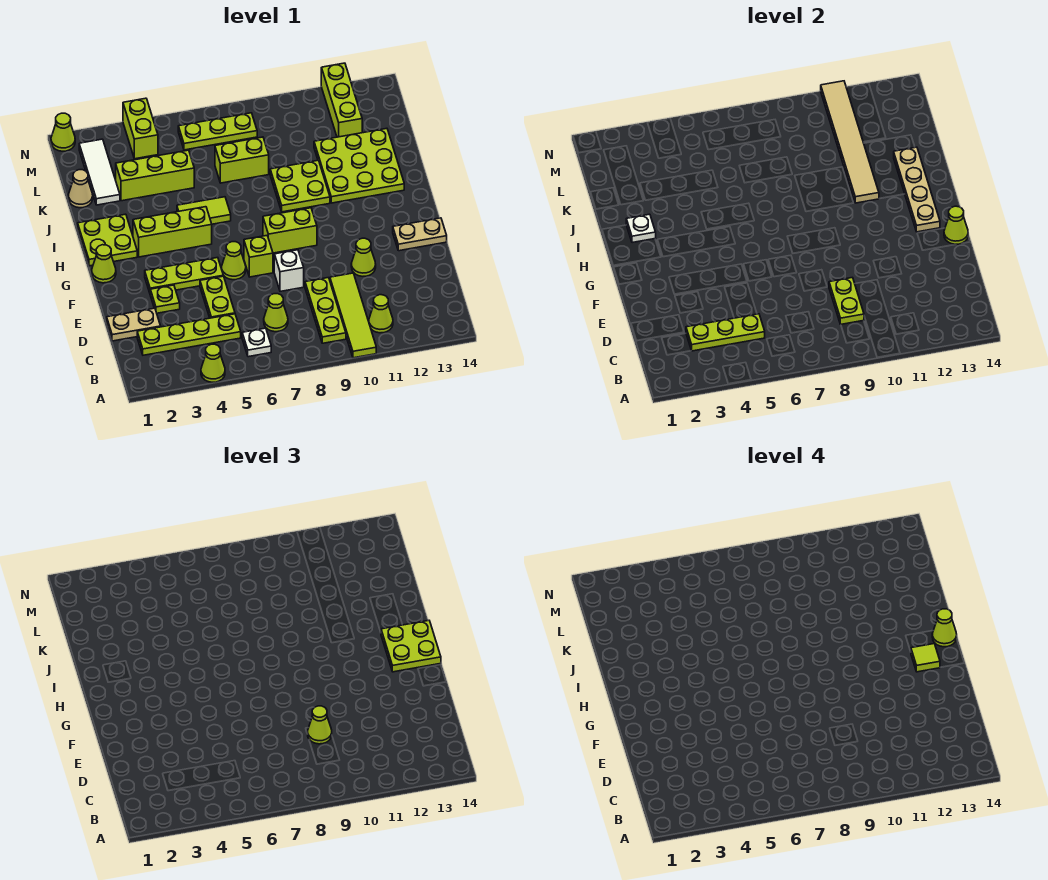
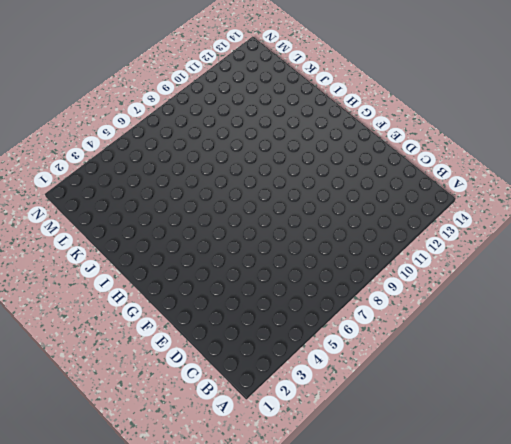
none -> lime cone A4 level 1
none -> lime tile A10:D10 level 1
none -> white plate B6 level 1
none -> lime plate B9:D9 level 1

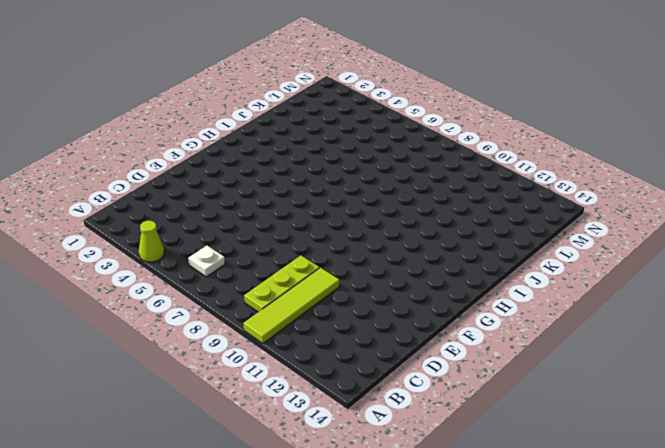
none -> lime cone B11 level 1
none -> lime plate C2:C5 level 1
none -> lime cone C7 level 1
none -> tan plate D1:D2 level 1

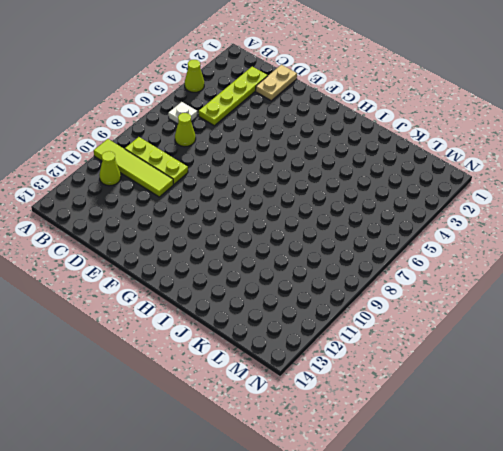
none -> lime plate D5:E5 level 1
none -> lime plate E3 level 1
none -> white brick E8 level 1
none -> lime cone E11 level 1

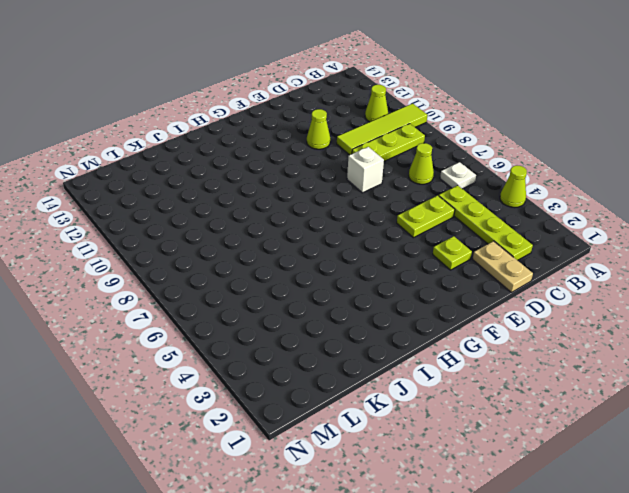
none -> lime plate F3:F5 level 1
none -> lime cone F6 level 1
none -> lime brick F7 level 1
none -> tan plate F13:F14 level 1

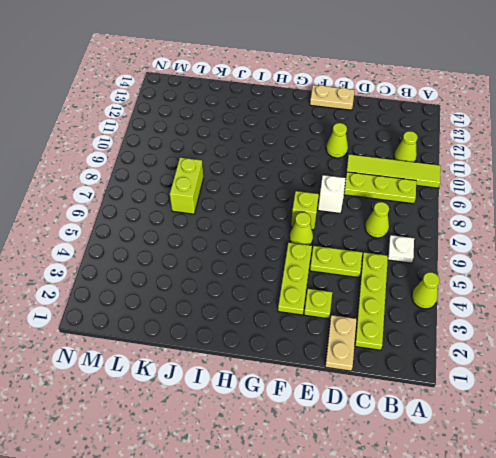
tan plate E14:F14 level 1 -> tan plate F13:F14 level 1
none -> lime cone G1 level 1
none -> lime brick G8:G9 level 1
none -> lime plate H1:I2 level 1
none -> lime brick H3:H5 level 1

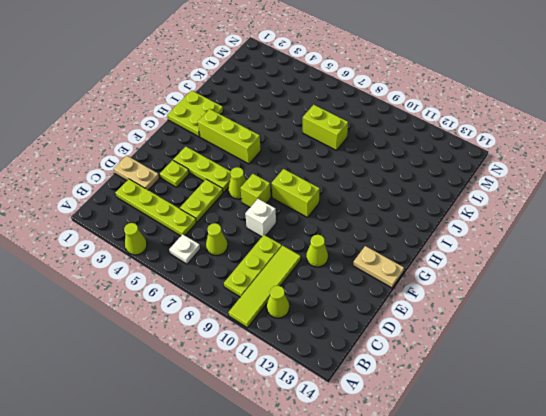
none -> lime cone G1 level 1
none -> lime tile I5:I6 level 1
none -> lime plate I9:J10 level 1
none -> lime plate I11:K13 level 1

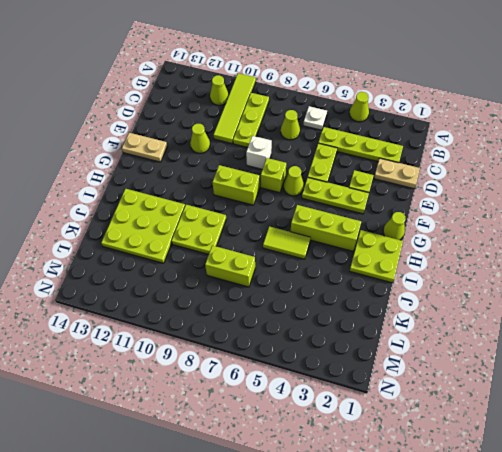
none -> tan cone K1 level 1
none -> white tile K2:M2 level 1
none -> lime brick K3:K5 level 1
none -> lime brick L12:N12 level 1

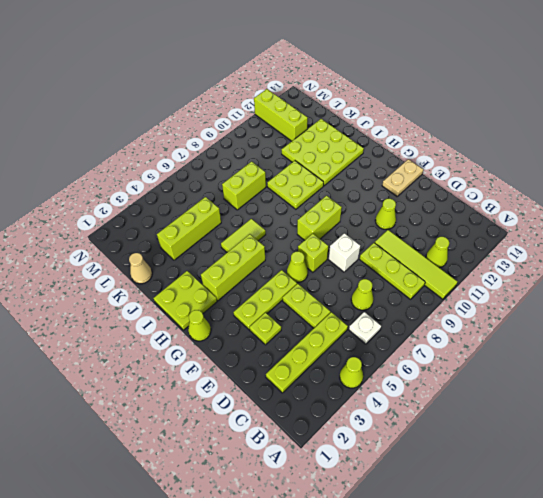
none -> tan plate D1:D2 level 1
none -> white tile K2:M2 level 1
none -> lime brick M4:N4 level 1
none -> lime plate M6:M8 level 1

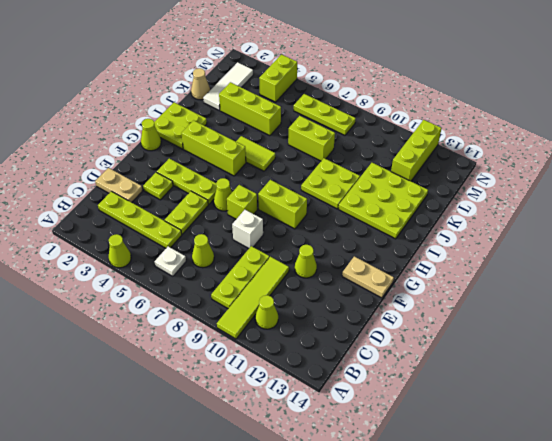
none -> lime cone N1 level 1
none -> lime plate C3:C5 level 2
none -> lime plate C9:D9 level 2
none -> lime cone F14 level 2

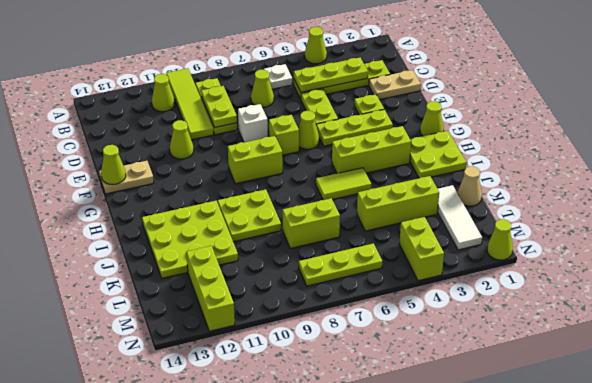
none -> tan plate G13:J13 level 2
none -> white plate I2 level 2
none -> tan tile I11:N11 level 2
none -> lime cone D9 level 3

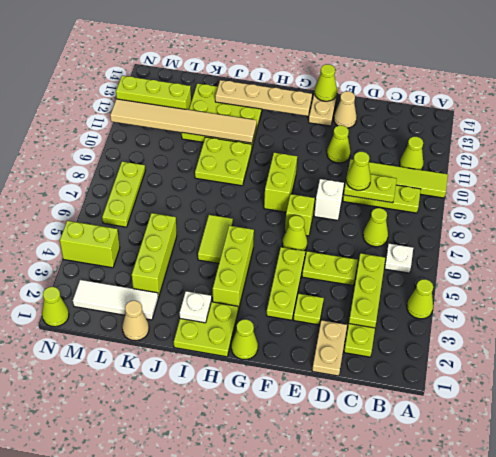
tan cone E13 level 1 -> none
none -> lime brick K7:K8 level 1
none -> lime plate G13:H14 level 3
none -> lime tile G13 level 4
none -> lime cone H14 level 4

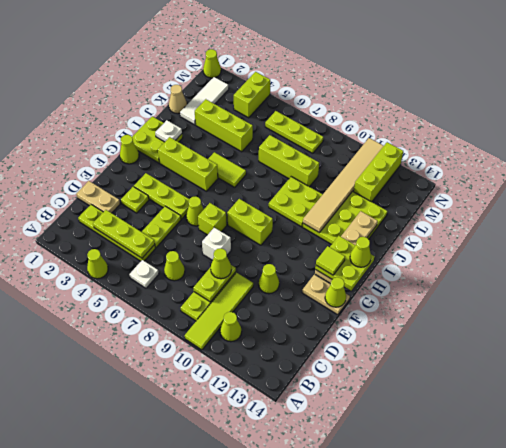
lime brick K7:K9 level 1 -> lime brick K7:K8 level 1

